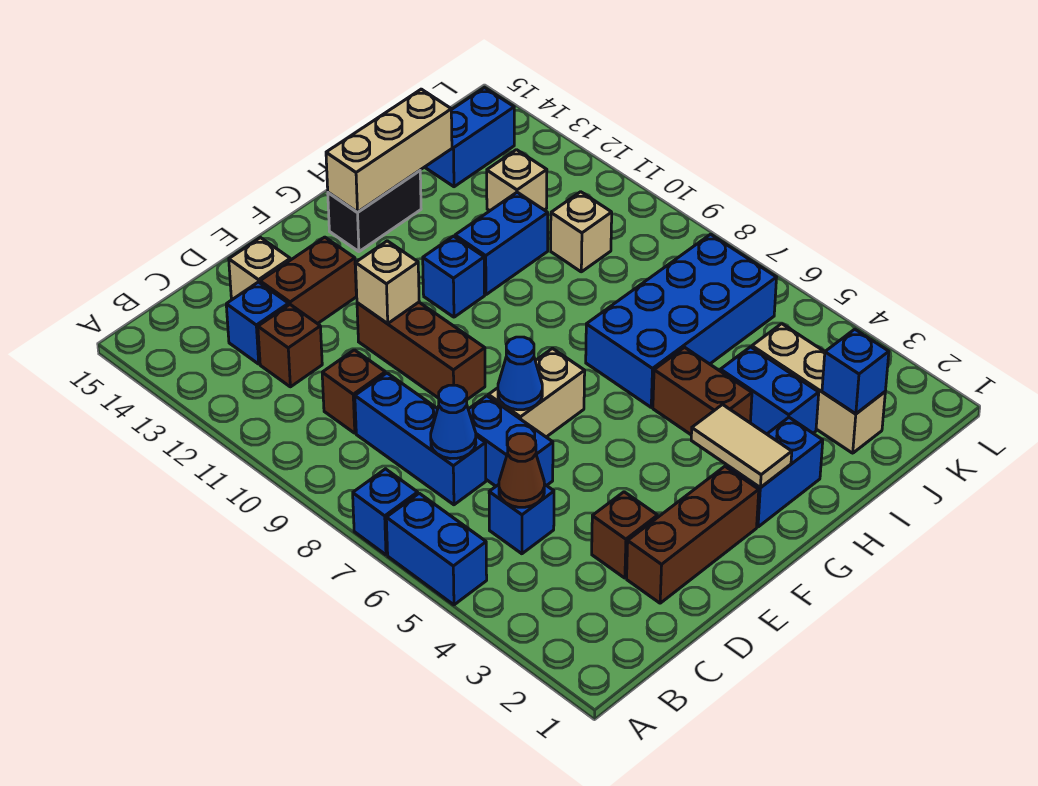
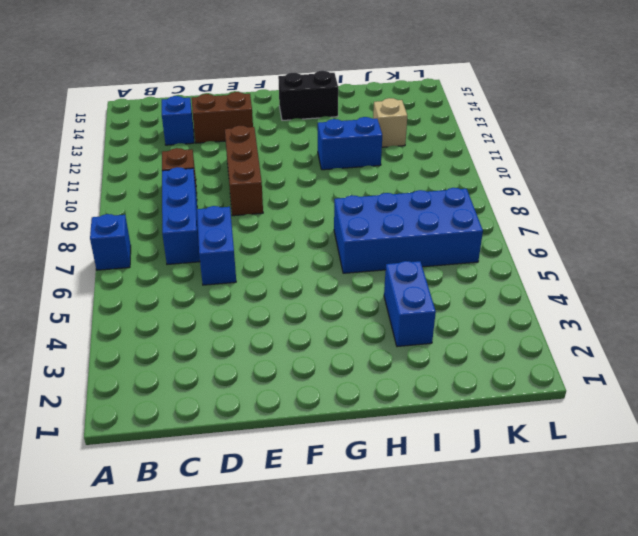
none -> blue brick A5:A6 level 1
none -> blue brick C5 level 1
none -> brown brick C12 level 1
none -> brown brick D2:F2 level 1

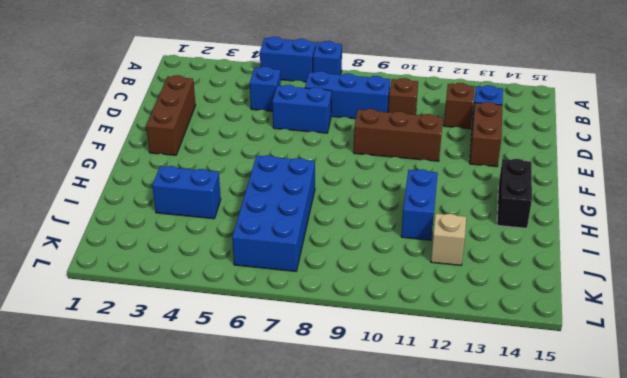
none -> brown brick D3 level 1
none -> tan brick D14 level 1
none -> tan brick E7:F7 level 1
none -> blue brick G2:H2 level 1

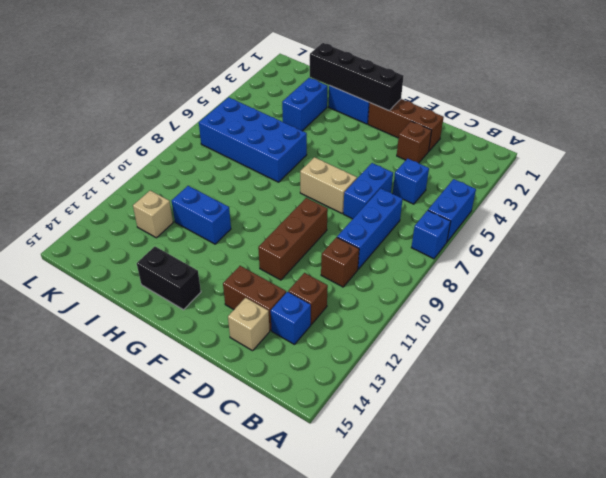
black brick F2:I2 level 2 -> tan tile G2:G3 level 2
none -> blue brick G11 level 1
none -> brown brick H4:H5 level 1
none -> tan brick J2:J4 level 1
none -> tan brick J10 level 1

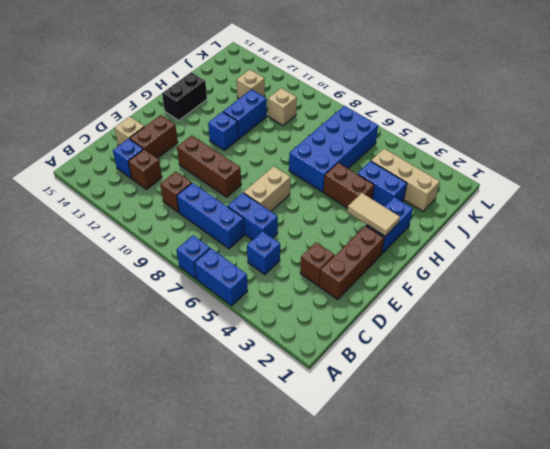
none -> blue brick J14:K14 level 1
none -> brown cone C5 level 2
none -> blue cone C7 level 2
none -> blue cone E7 level 2

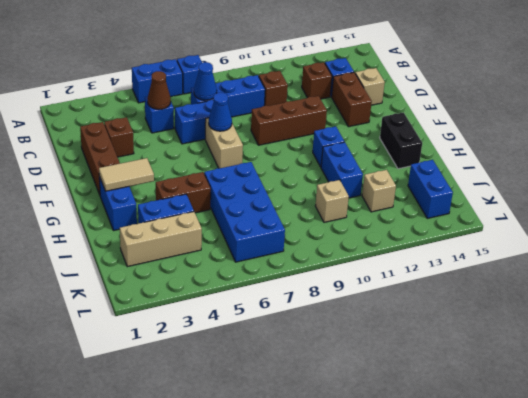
none -> tan brick E11 level 2
none -> tan brick G14:I14 level 2
none -> blue brick J2 level 2

